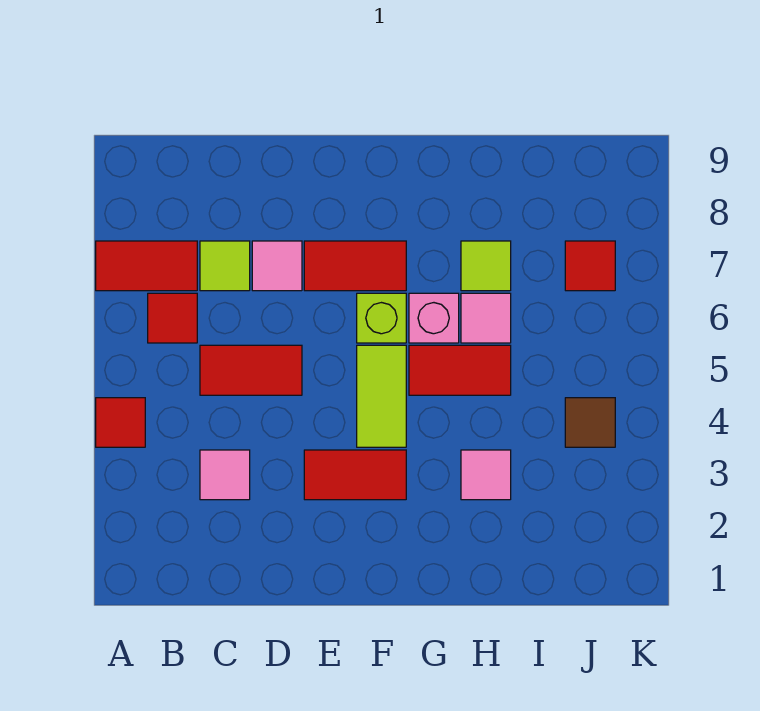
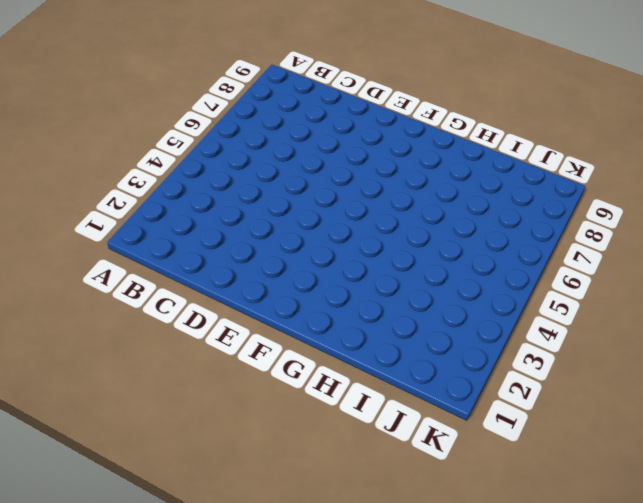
none -> red tile A4 level 1
none -> red tile A7:B7 level 1
none -> red tile B6 level 1

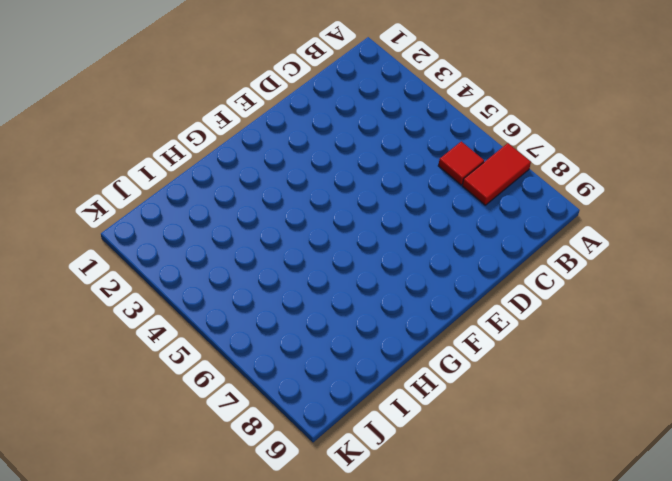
none -> red tile A4 level 1
none -> pink tile C3 level 1
none -> red tile C5:D5 level 1

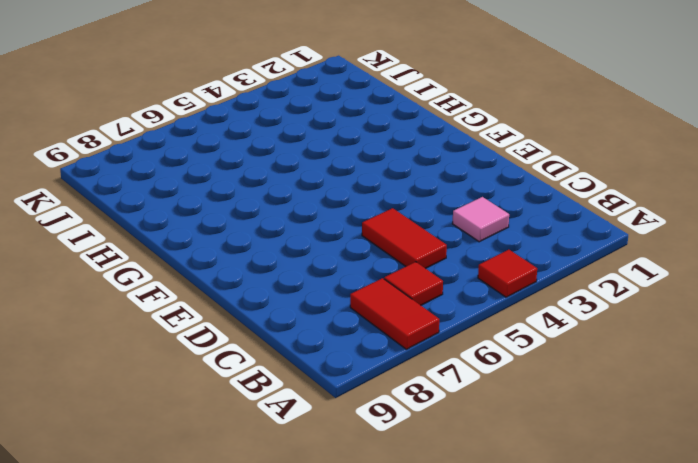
none -> lime tile C7 level 1
none -> pink tile D7 level 1
none -> red tile E3:F3 level 1

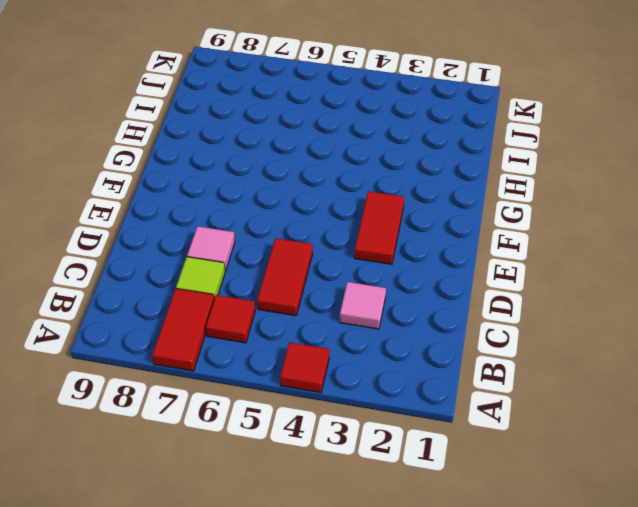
none -> red tile E7:F7 level 1
none -> lime tile F4:F5 level 1
none -> lime brick F6 level 1

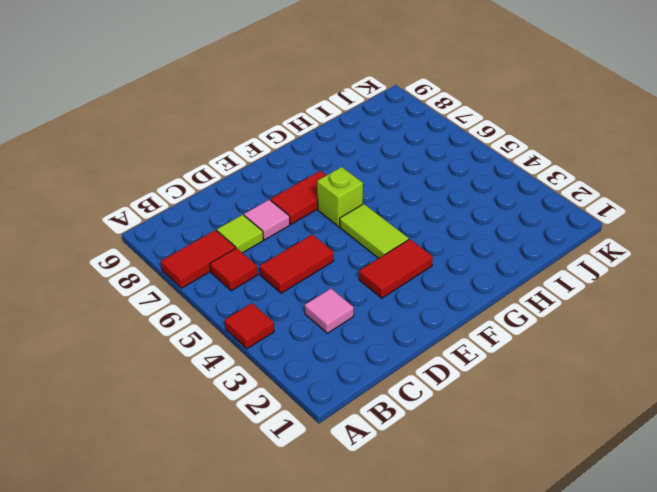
none -> red tile G5:H5 level 1
none -> pink brick G6 level 1
none -> pink tile H3 level 1

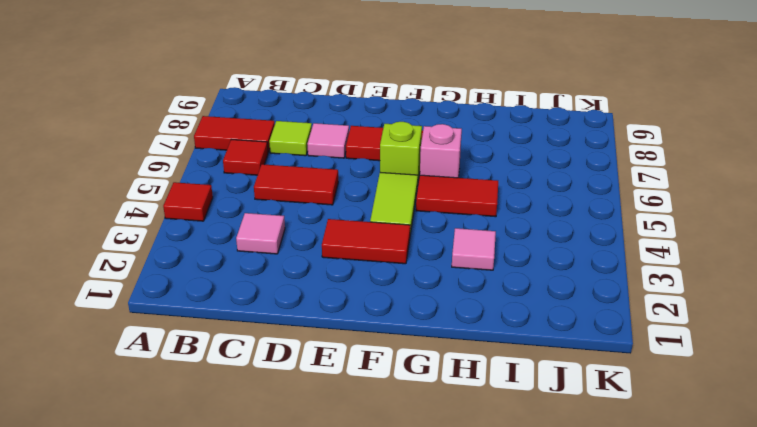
none -> pink tile H6 level 1
none -> lime tile H7 level 1
none -> brown tile J4 level 1

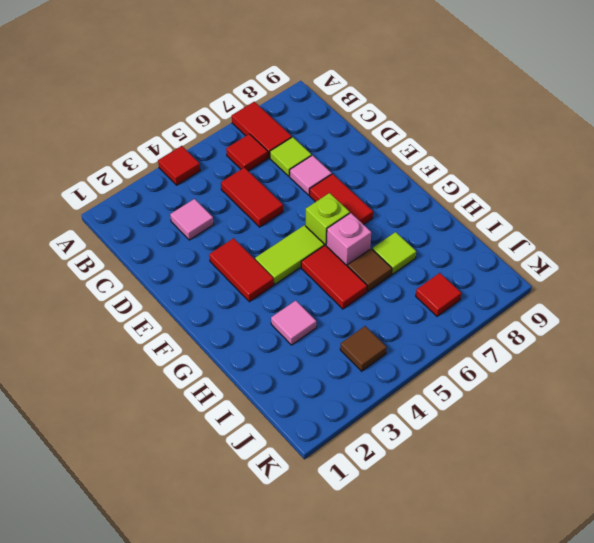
brown tile H6 level 1 -> pink tile H6 level 1

